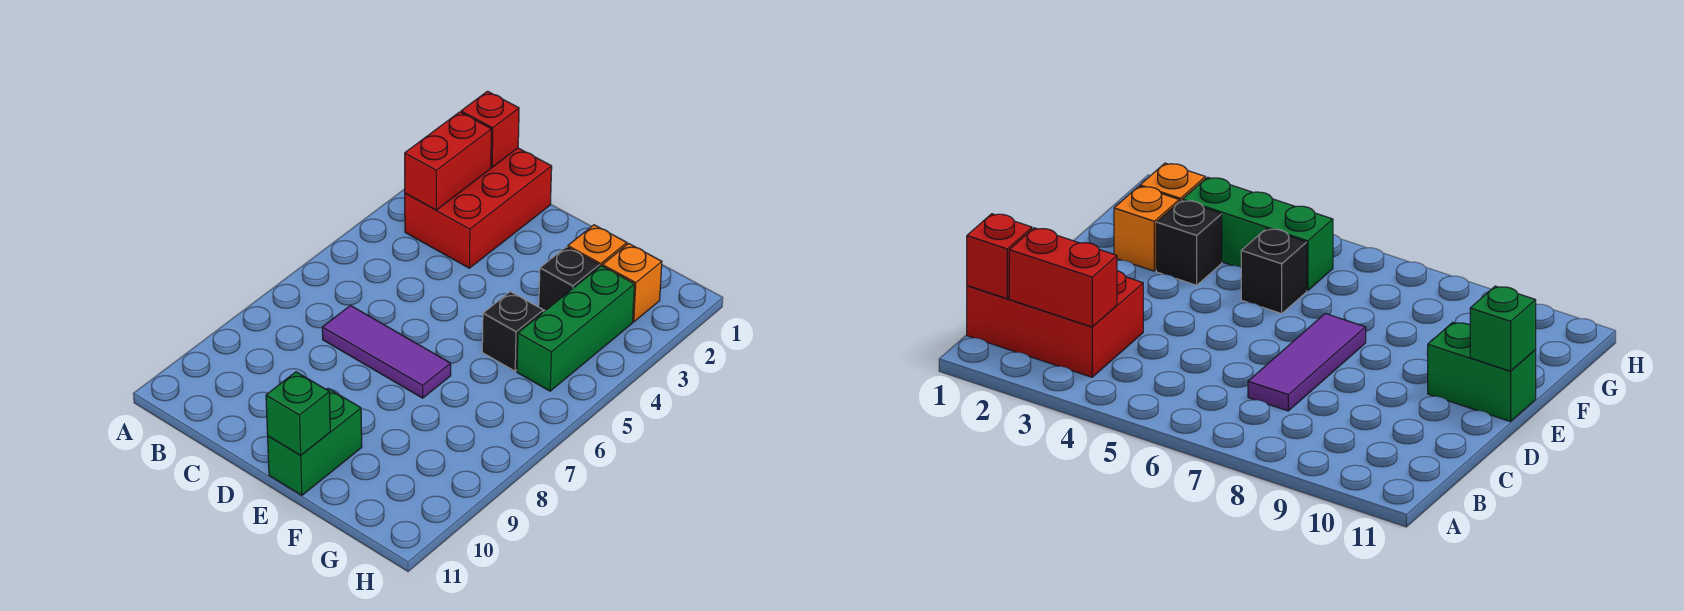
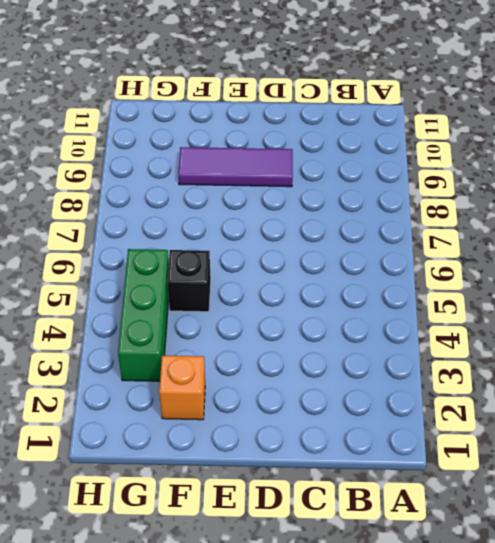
purple tile D9:F9 level 1 -> purple tile C7:E7 level 1
none -> red brick B1:C3 level 1
none -> green brick E10:E11 level 1

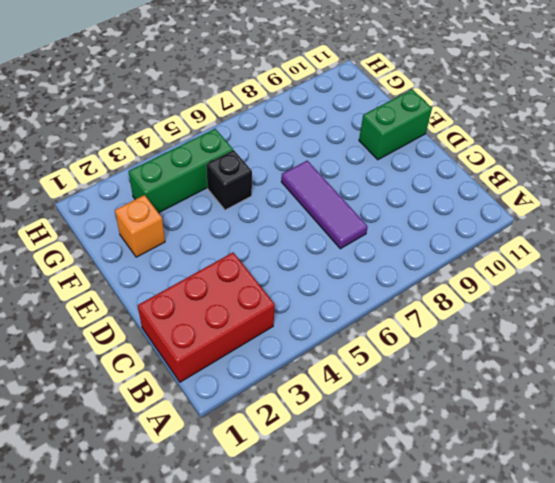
none -> black brick F3 level 1
none -> orange brick G2 level 1

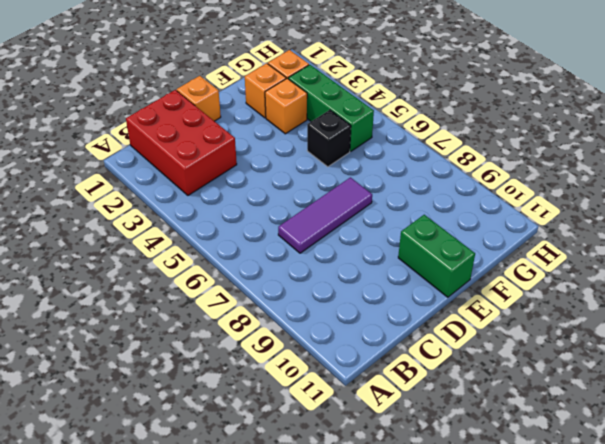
orange brick D1 level 1 -> none
orange brick F3 level 1 -> black brick F3 level 1
none -> red brick B1 level 2
none -> red brick B2:B3 level 2

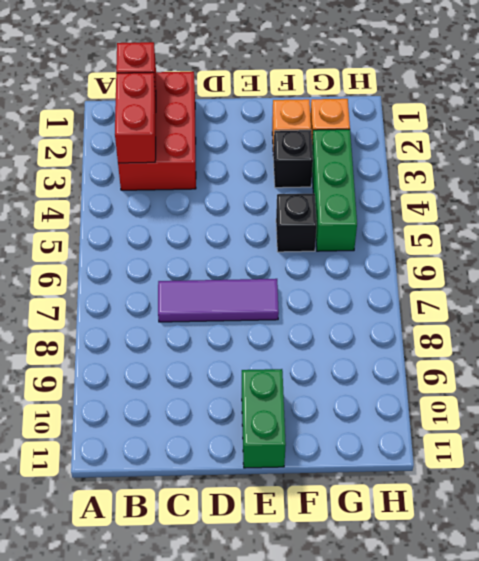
none -> green brick E11 level 2

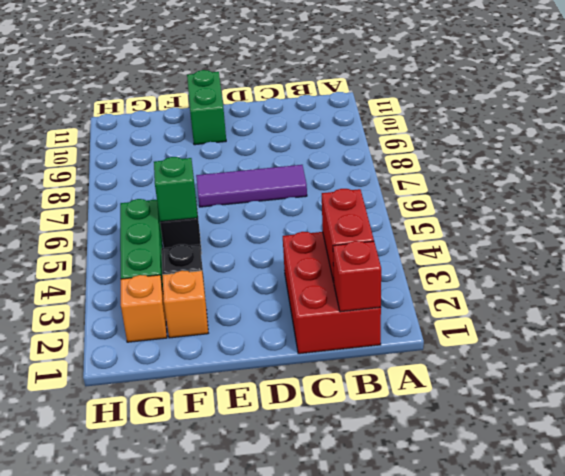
green brick F5 level 2 -> green brick E11 level 2

